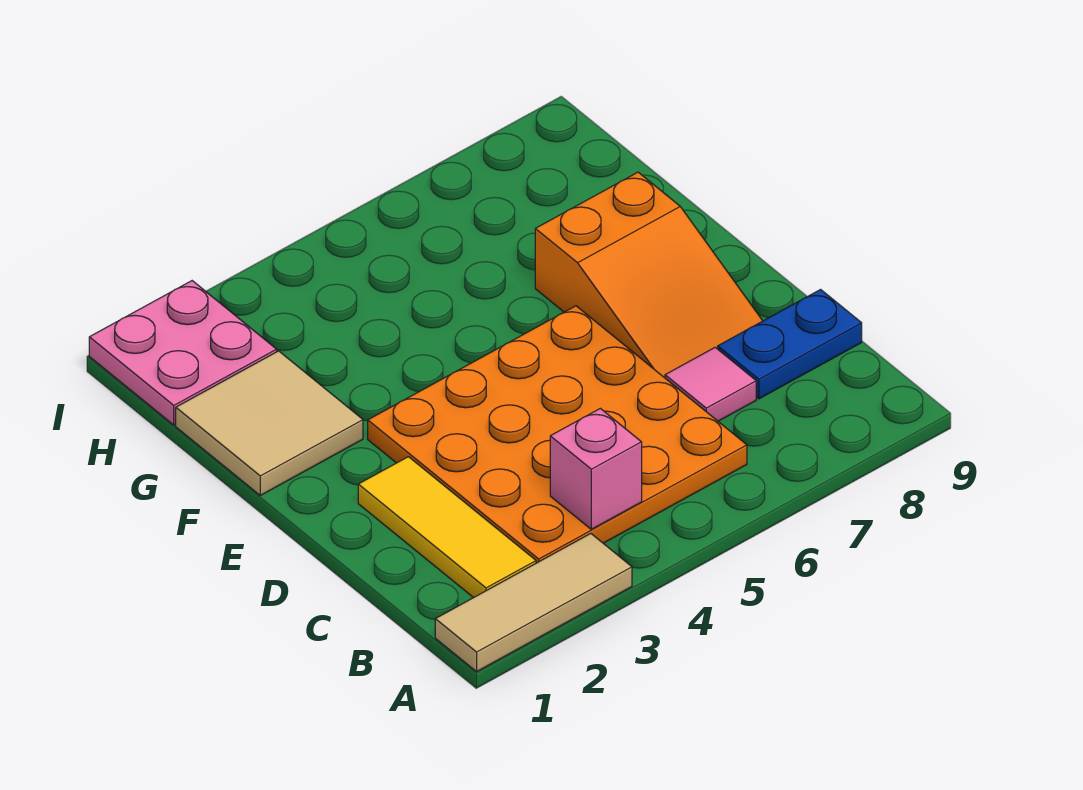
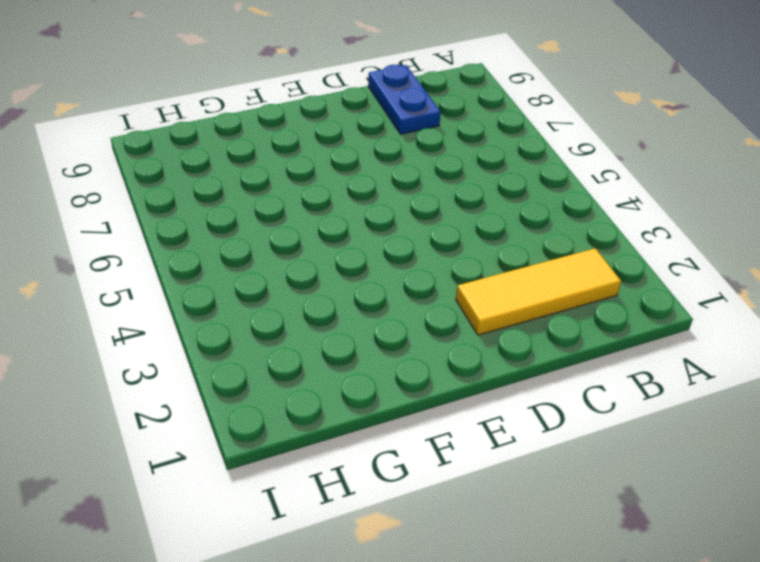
none -> tan tile A1:A3 level 1
none -> orange plate B3:E6 level 1

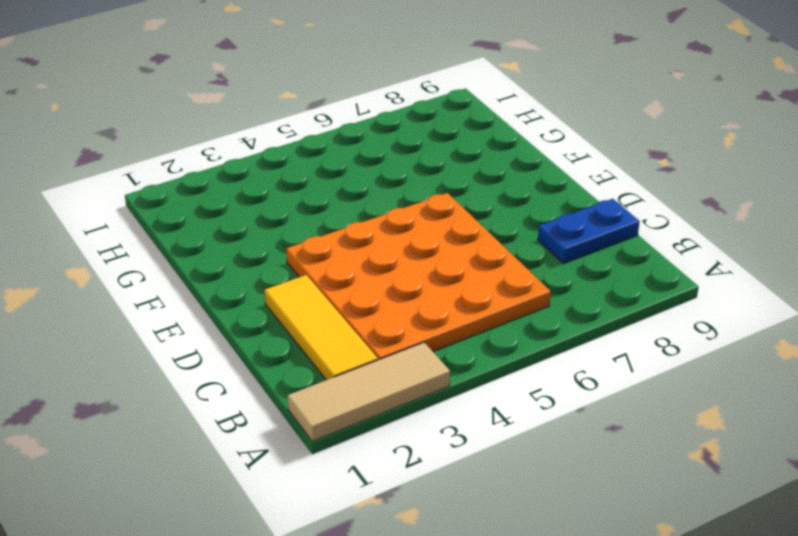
none -> pink tile C7 level 1
none -> orange slope D7:F8 level 1 top F

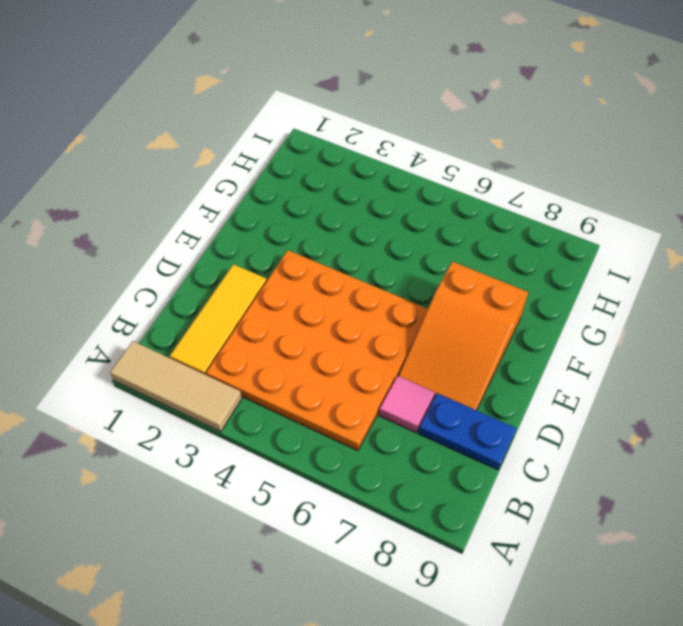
none -> tan tile F1:G2 level 1
none -> pink plate H1:I2 level 1

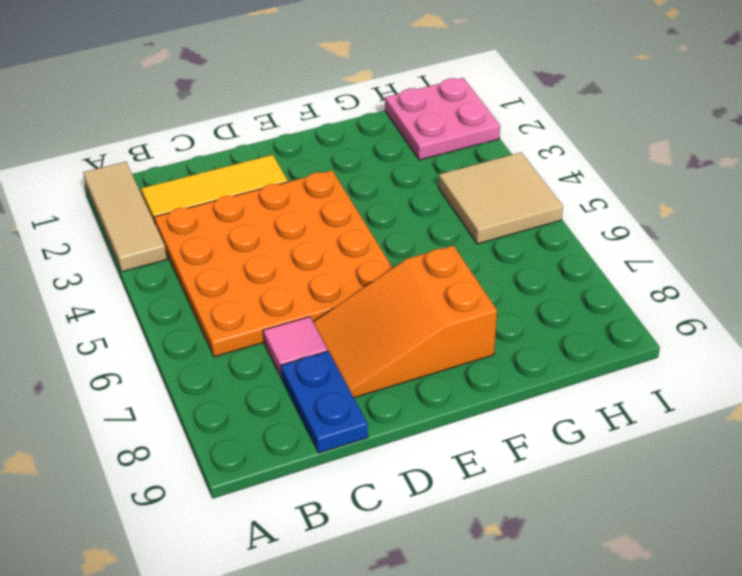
tan tile H4:I5 level 1 -> tan tile F1:G2 level 1
none -> pink brick B4 level 2

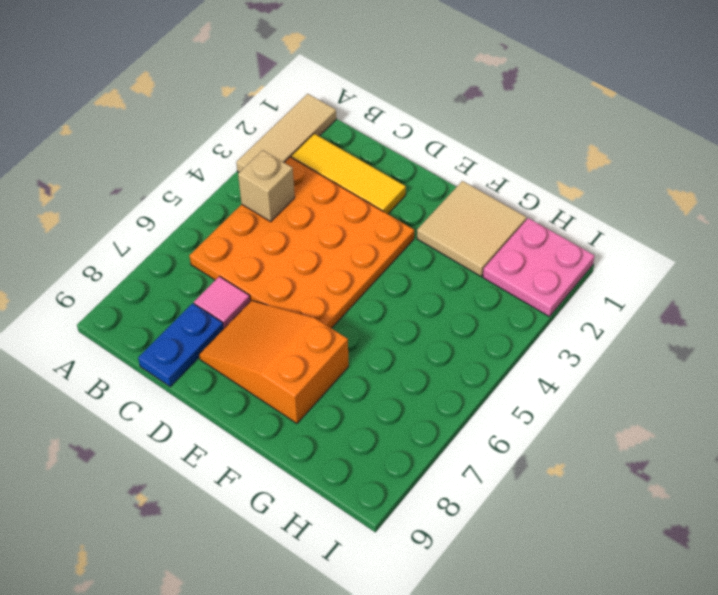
tan brick B4 level 2 -> pink brick B4 level 2

